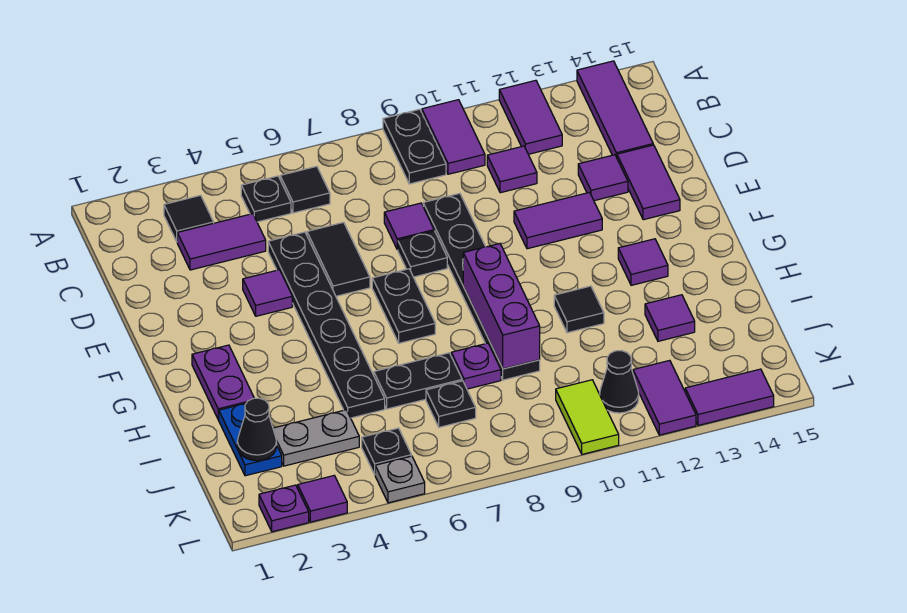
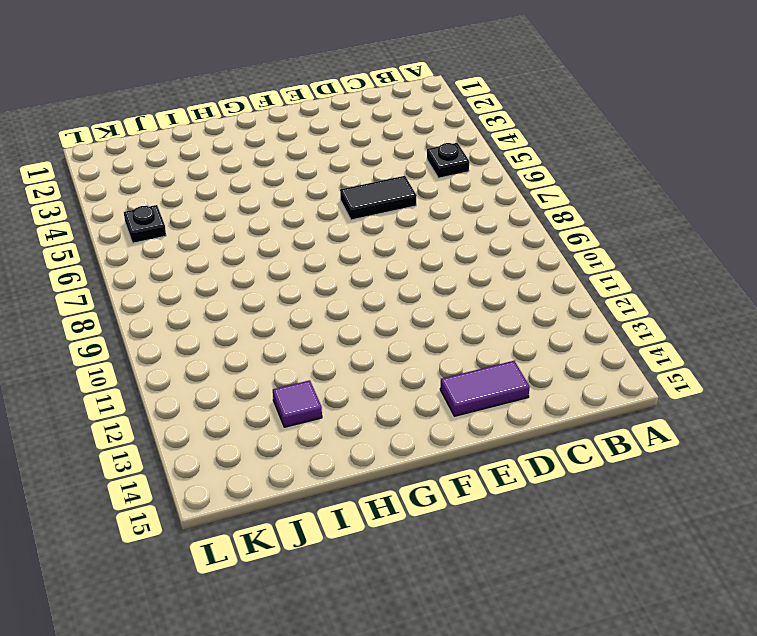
none -> black plate A9:B9 level 1
none -> purple tile A10:B10 level 1
none -> purple tile A12:B12 level 1
none -> purple tile A14:C14 level 1

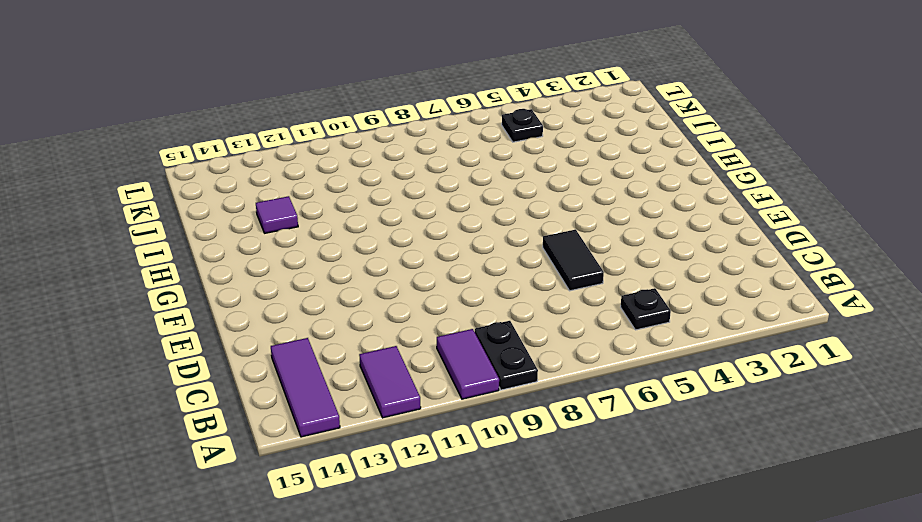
none -> black tile B3 level 1
none -> black tile B6 level 1
none -> purple tile C3:C4 level 1
none -> purple tile C11 level 1

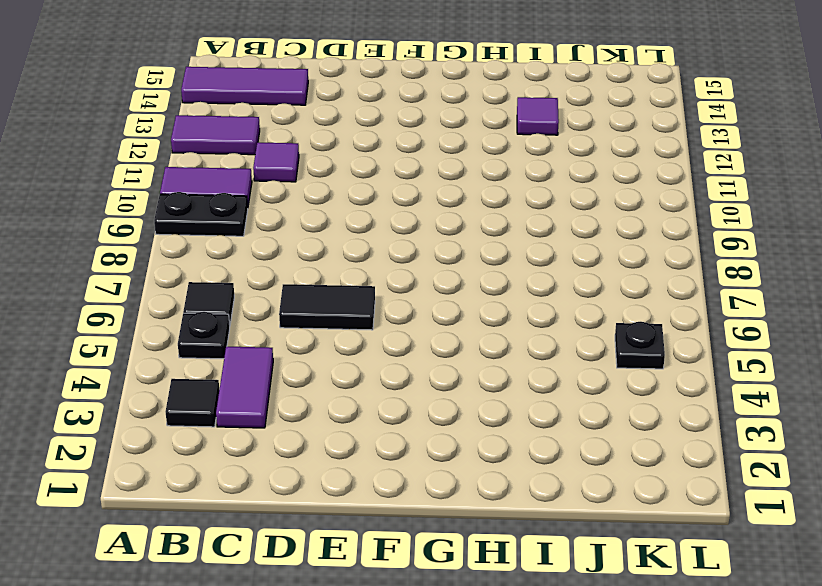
none -> black plate D5:I5 level 1
none -> purple tile D8 level 1
none -> black plate D9:I9 level 1
none -> purple tile D13 level 1

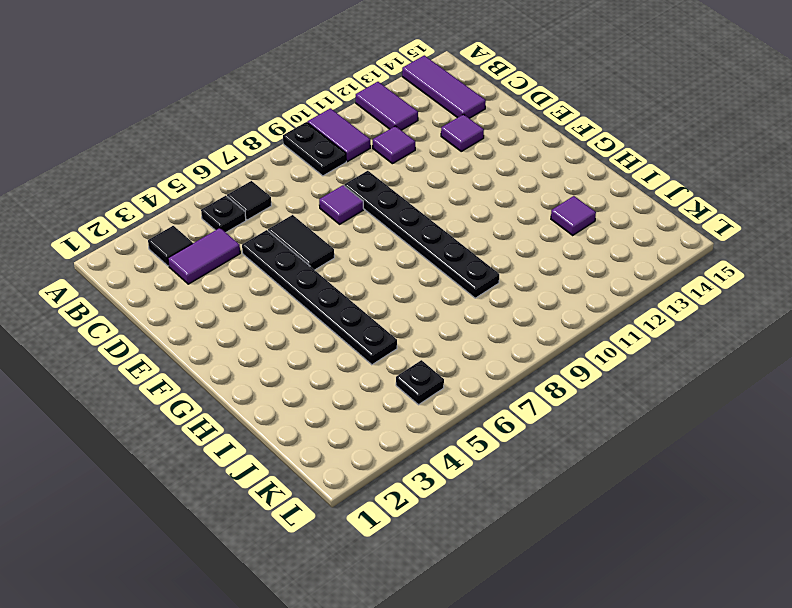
none -> purple tile D14:E14 level 1
none -> purple tile E4 level 1
none -> black plate E8 level 1
none -> purple tile E11:E12 level 1

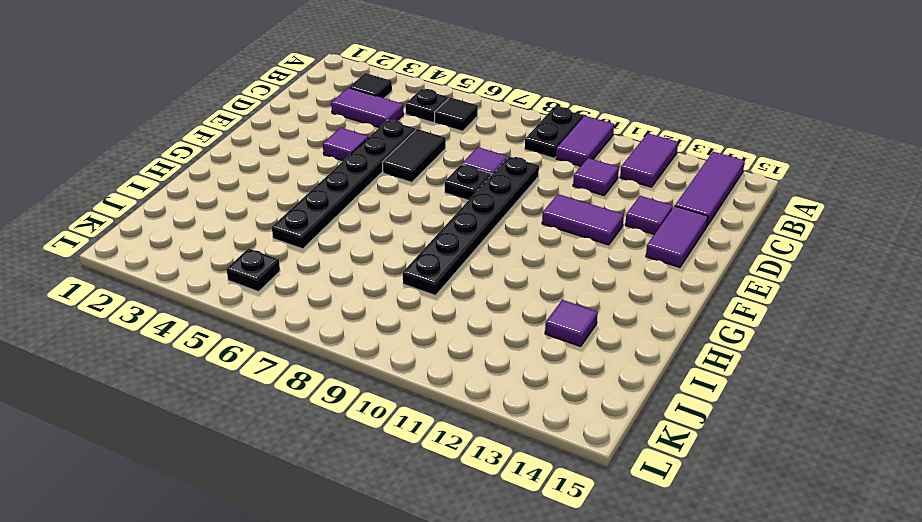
none -> black plate F7:G7 level 1
none -> purple plate G2:H2 level 1
none -> purple tile G13 level 1
none -> black tile H11 level 1

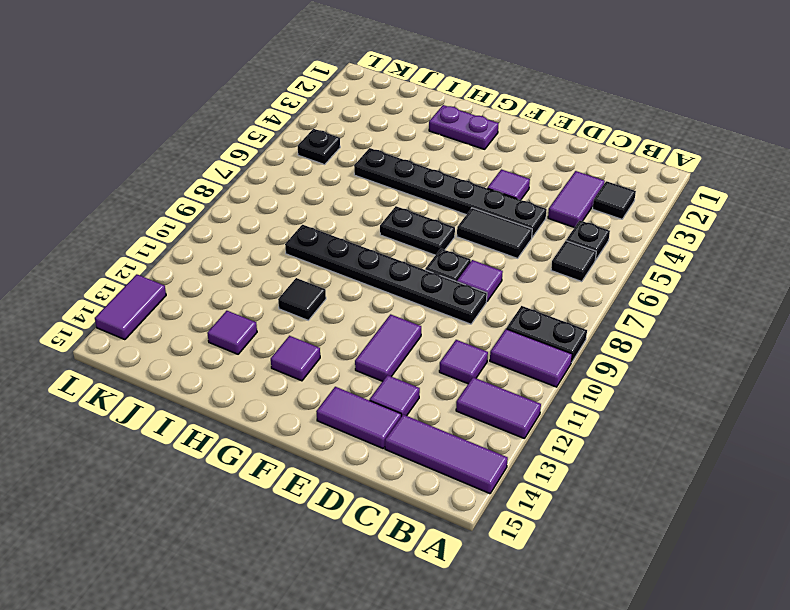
none -> blue plate I2:J2 level 1
none -> black plate I6:I7 level 1
none -> purple plate I8 level 1
none -> grey plate J3:J4 level 1

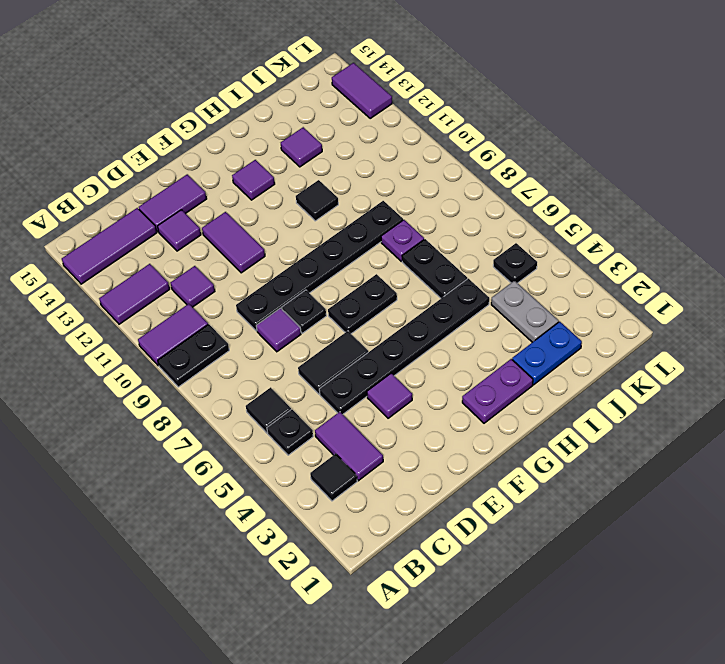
none -> black plate J7 level 1
none -> lime tile K10:L10 level 1
none -> black cone K11 level 1
none -> purple tile K12:L12 level 1

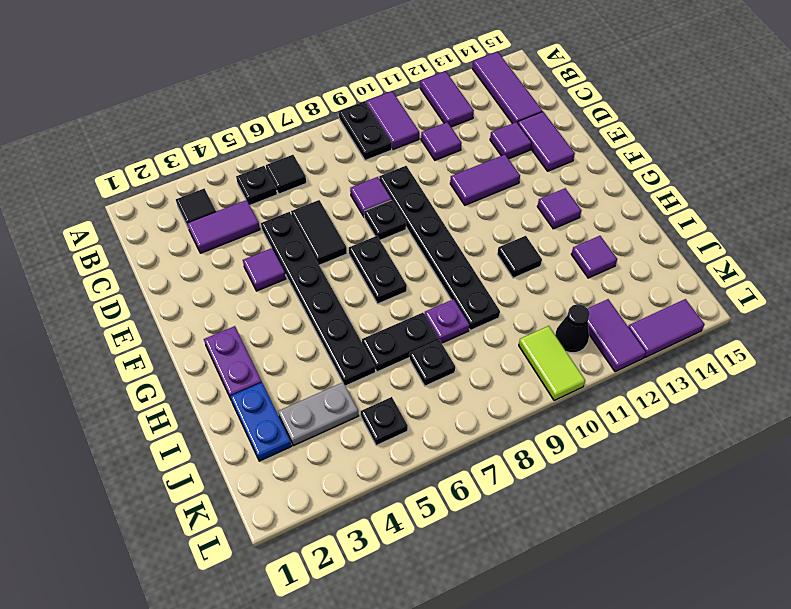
none -> purple plate L2 level 1
none -> purple tile L3 level 1
none -> grey plate L5 level 1
none -> purple brick G9:I9 level 2

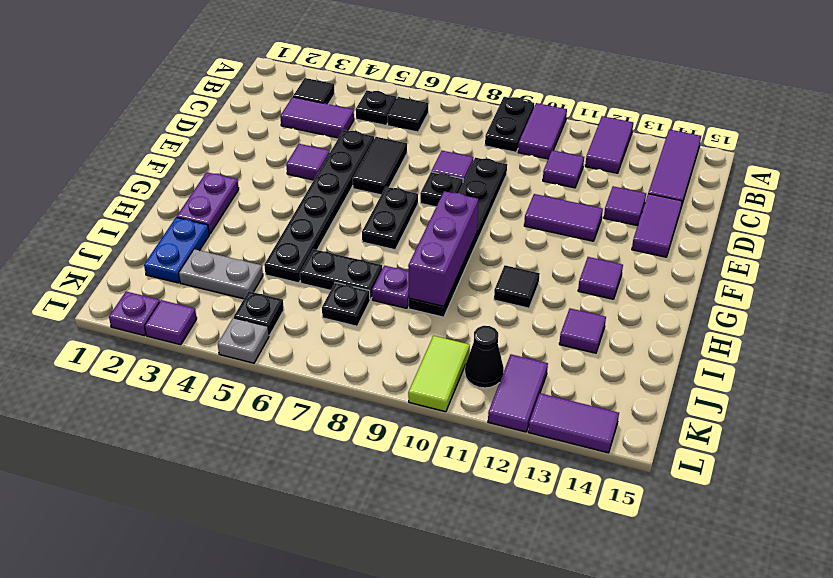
none -> black cone J2 level 2

